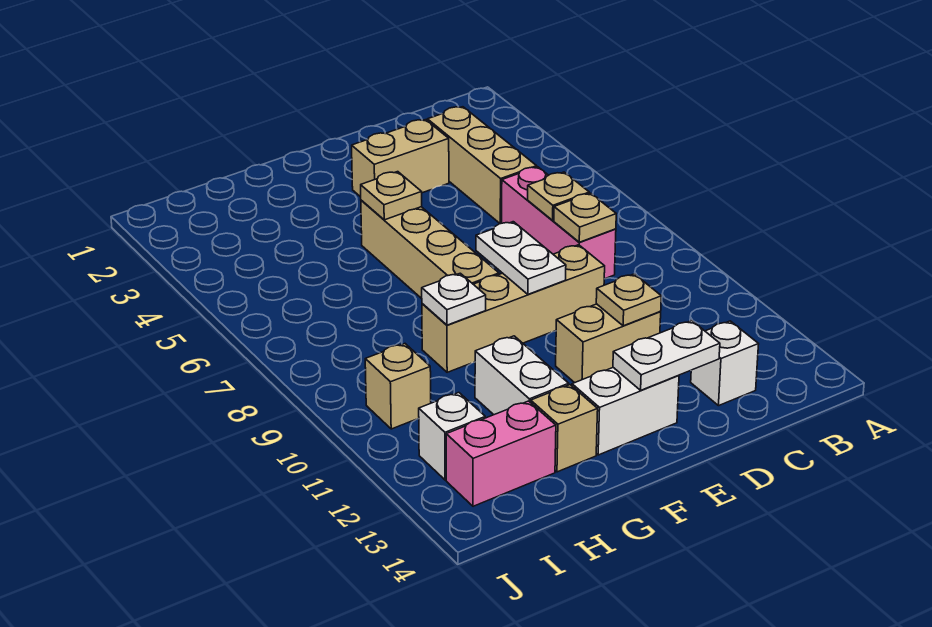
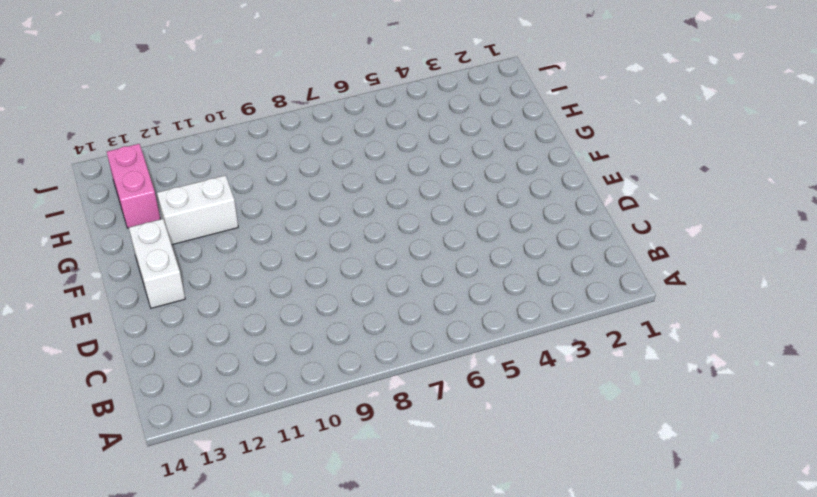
none -> tan brick C3:C5 level 1
none -> pink brick C6:C8 level 1
none -> white brick C13 level 1

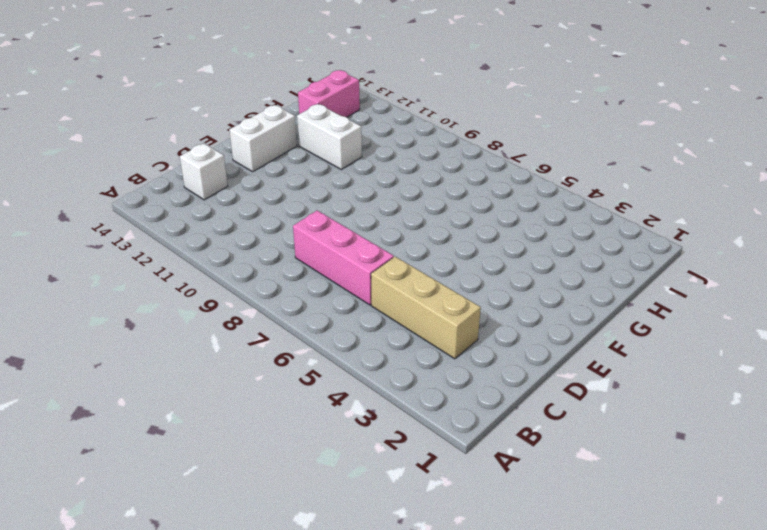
none -> tan brick D3:E3 level 1
none -> tan brick D9:G9 level 1
none -> tan brick D11:E11 level 1

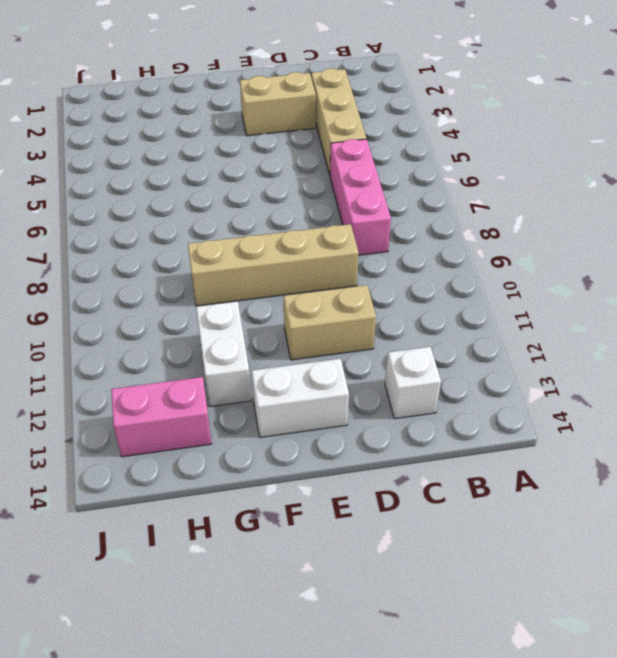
none -> tan brick F5:F8 level 1
none -> tan brick G13 level 1
none -> tan brick I10 level 1

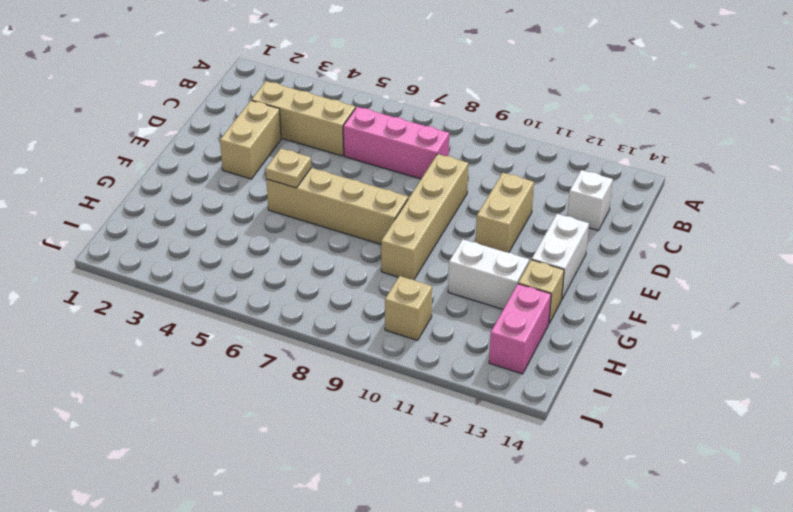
none -> white brick I12 level 1
none -> tan plate C7 level 2
none -> tan plate C8 level 2

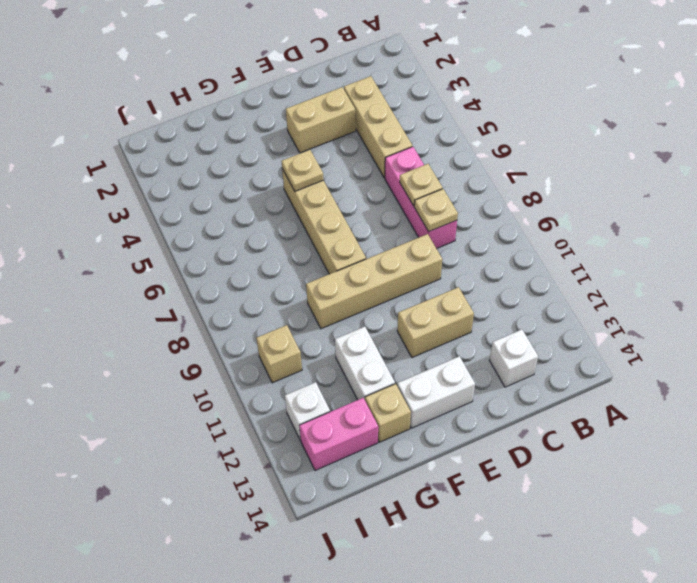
none -> tan plate D11 level 2
none -> white plate D13:E13 level 2
none -> white plate E8:E9 level 2

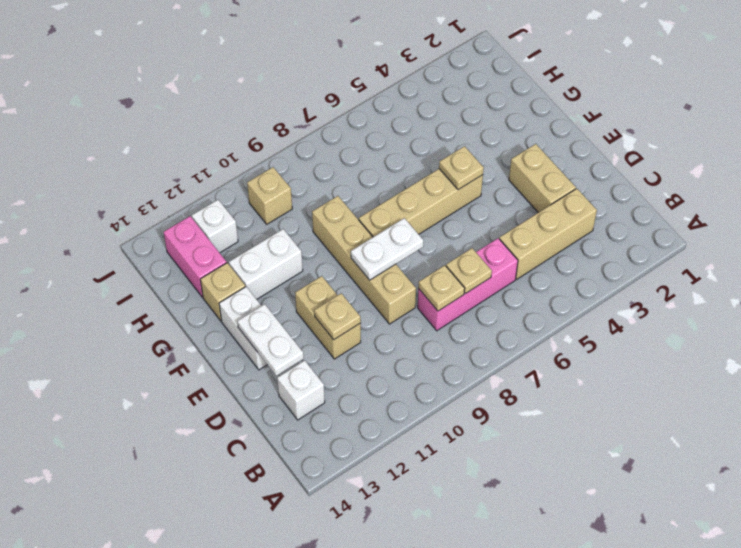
none -> white plate G9 level 2

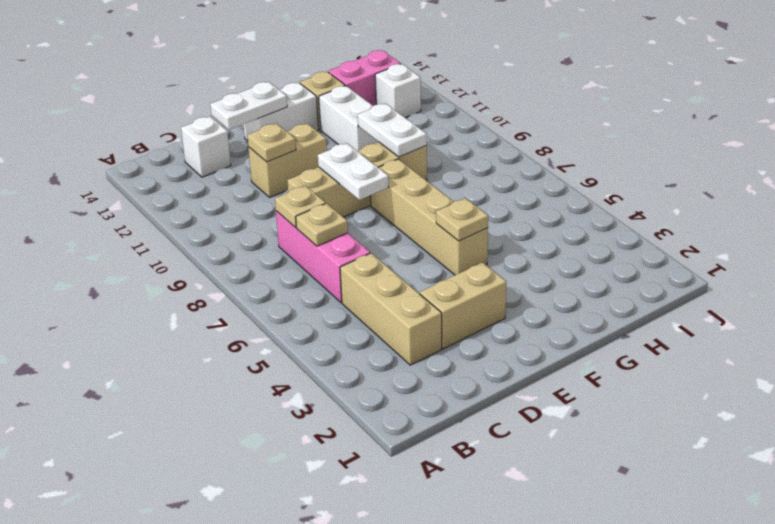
white plate G9:G10 level 2 -> white plate G9 level 2
none -> tan brick I10 level 1

